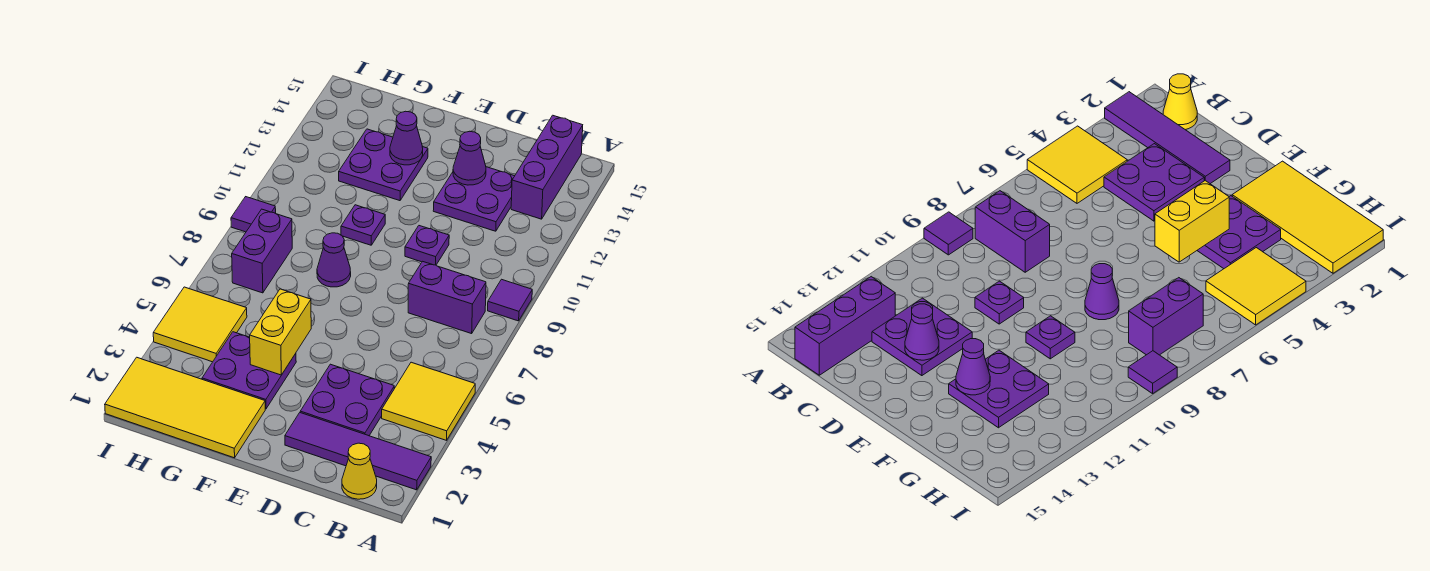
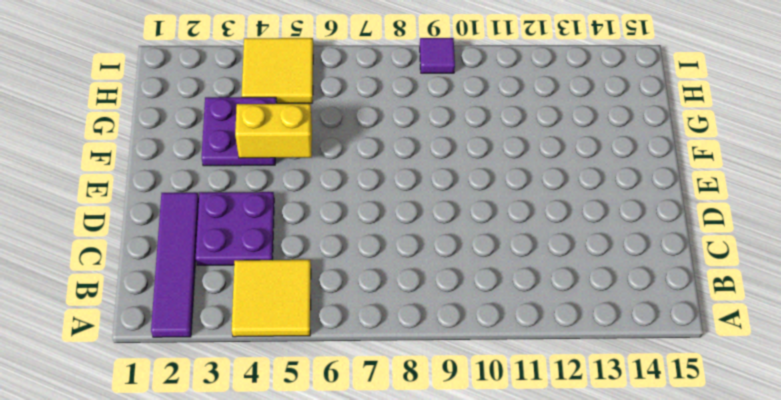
none -> purple tile A9 level 1
none -> yellow cone B1 level 1
none -> purple brick B8:C8 level 1

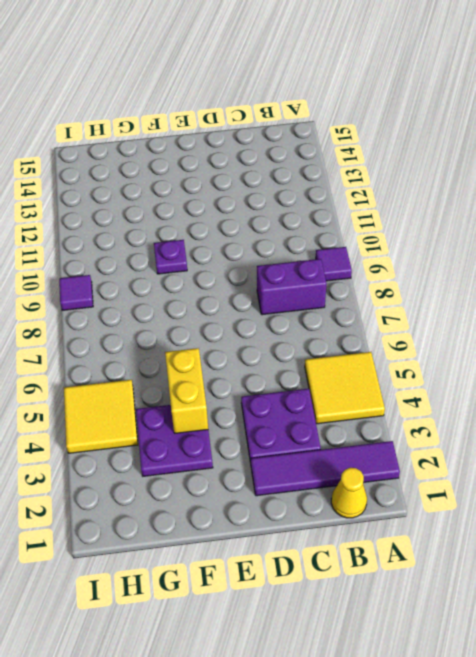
none -> purple brick B13:B15 level 1
none -> purple plate C12:D13 level 1
none -> purple plate D10 level 1

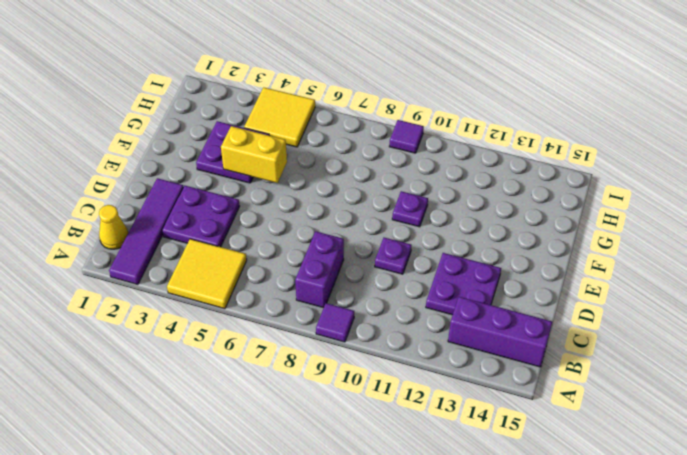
none -> yellow tile F1:I2 level 1
none -> purple cone F8 level 1
none -> purple plate F12:G13 level 1

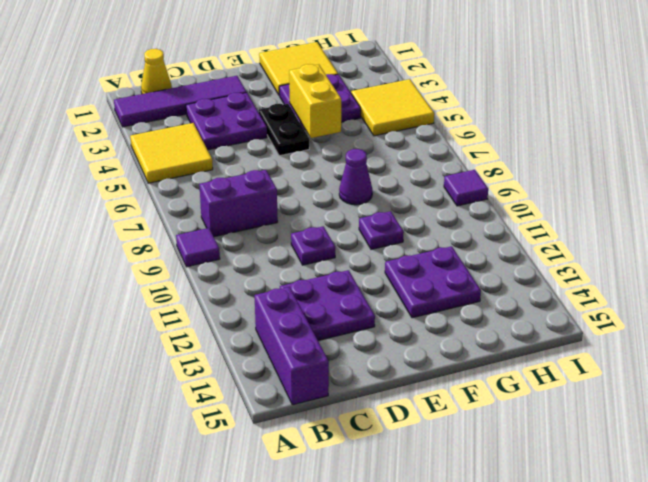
black plate E4:E5 level 1 -> none
yellow tile F1:G2 level 1 -> yellow tile F1:I2 level 1
none -> purple brick H7:H8 level 1
none -> purple cone D13 level 2
none -> purple cone F13 level 2

